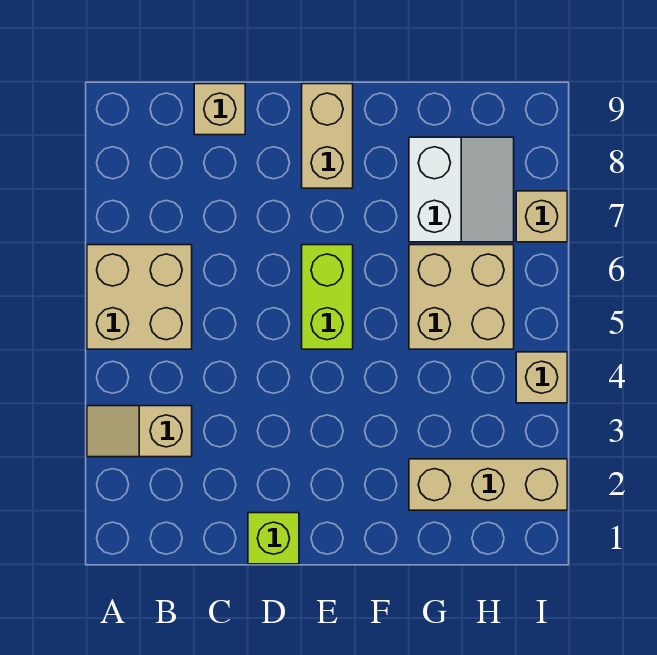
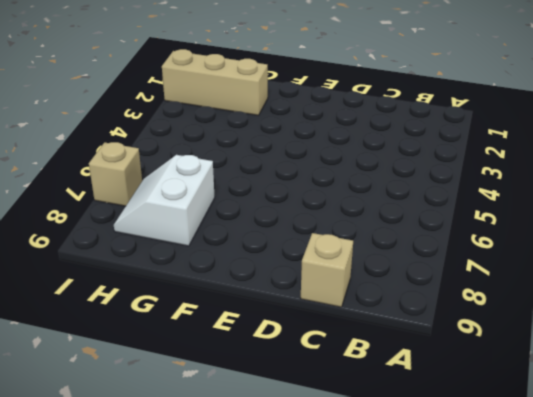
none -> tan slope A3:B3 level 1 top B
none -> tan brick A5:B6 level 1

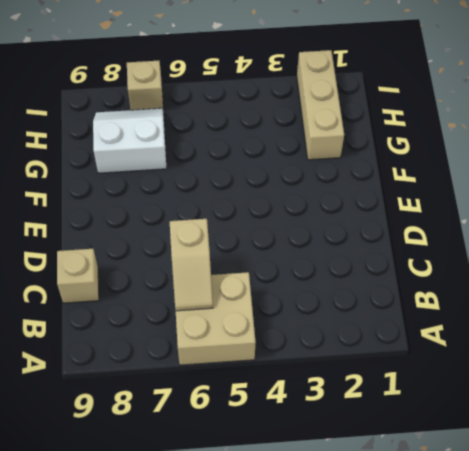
tan slope B6:C6 level 2 top C -> tan slope A3:B3 level 1 top B
none -> lime brick D1 level 1
none -> lime brick E5:E6 level 1

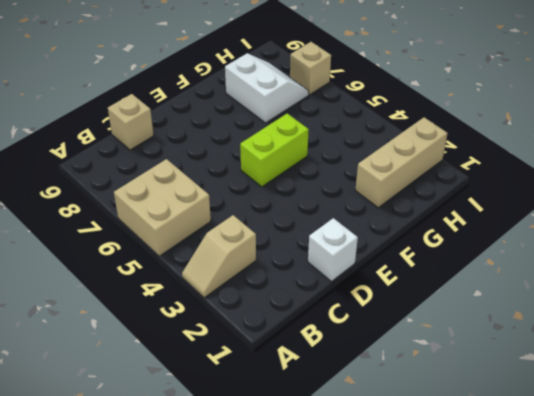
white brick D1 level 1 -> lime brick D1 level 1
lime brick E5:F5 level 1 -> lime brick E5:E6 level 1
none -> tan brick E8:E9 level 1
none -> tan brick G5:H6 level 1

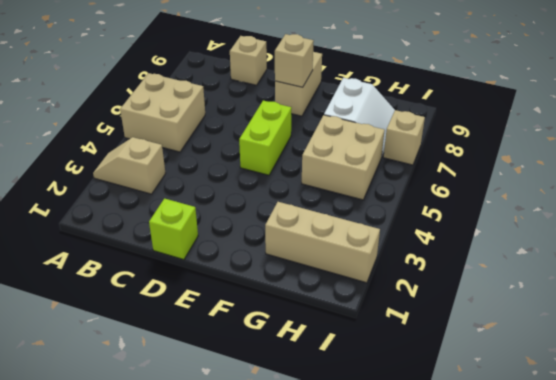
tan brick E8 level 2 -> tan brick I4 level 1

